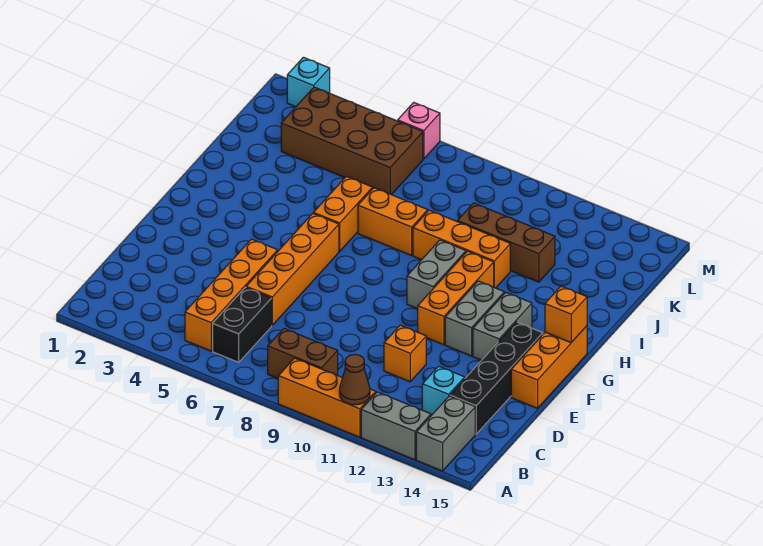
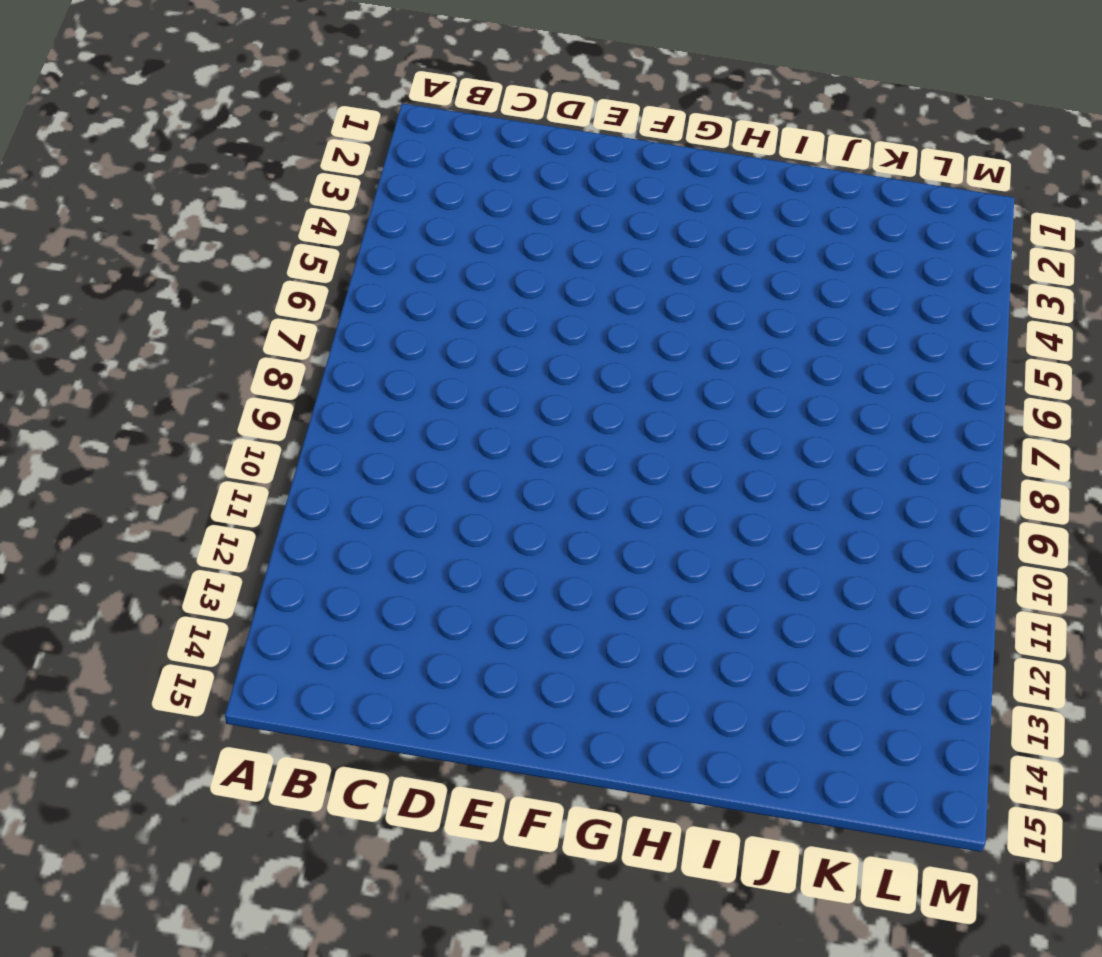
none -> orange brick A9:A11 level 1
none -> grey brick A12:A13 level 1
none -> grey brick A14:B14 level 1

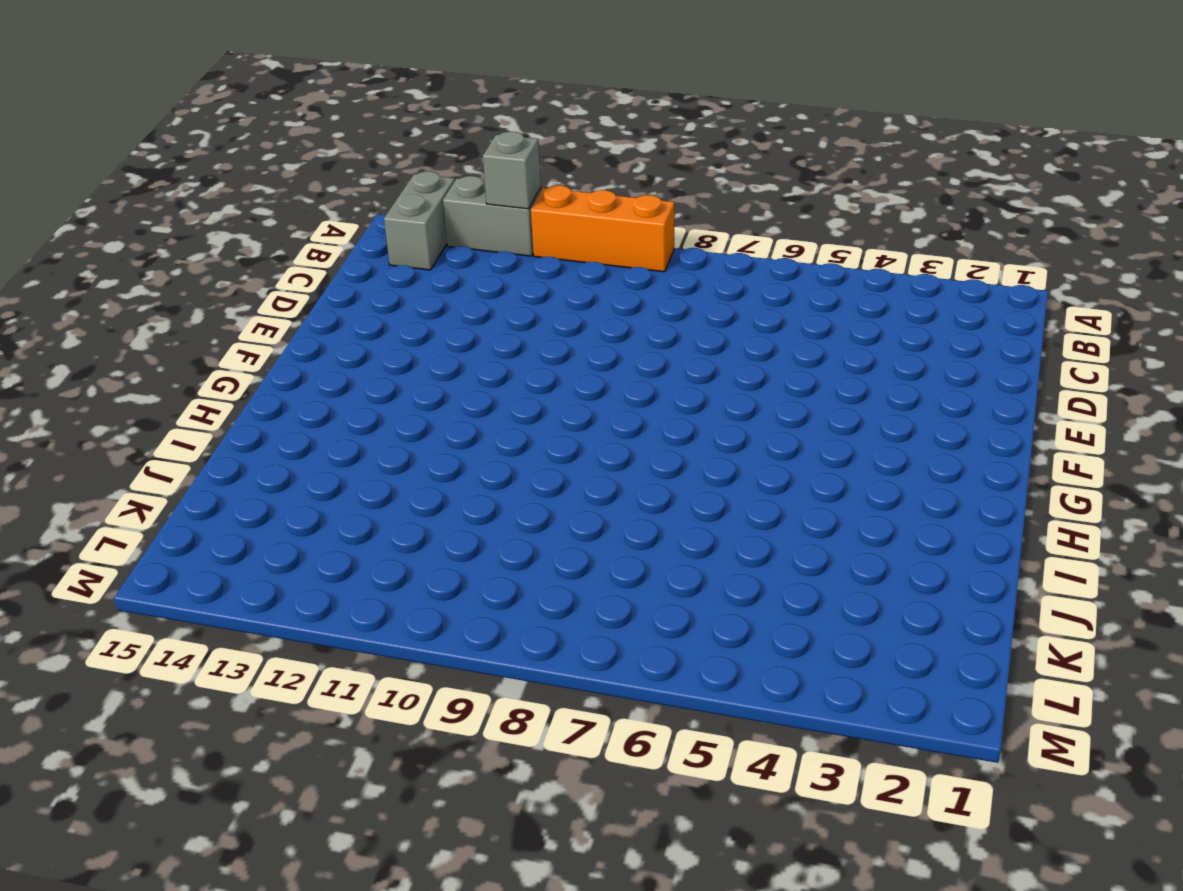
grey brick A12 level 2 -> none
none -> orange brick B5:E5 level 1
none -> black brick B6:C6 level 1
none -> brown brick B8:B9 level 1

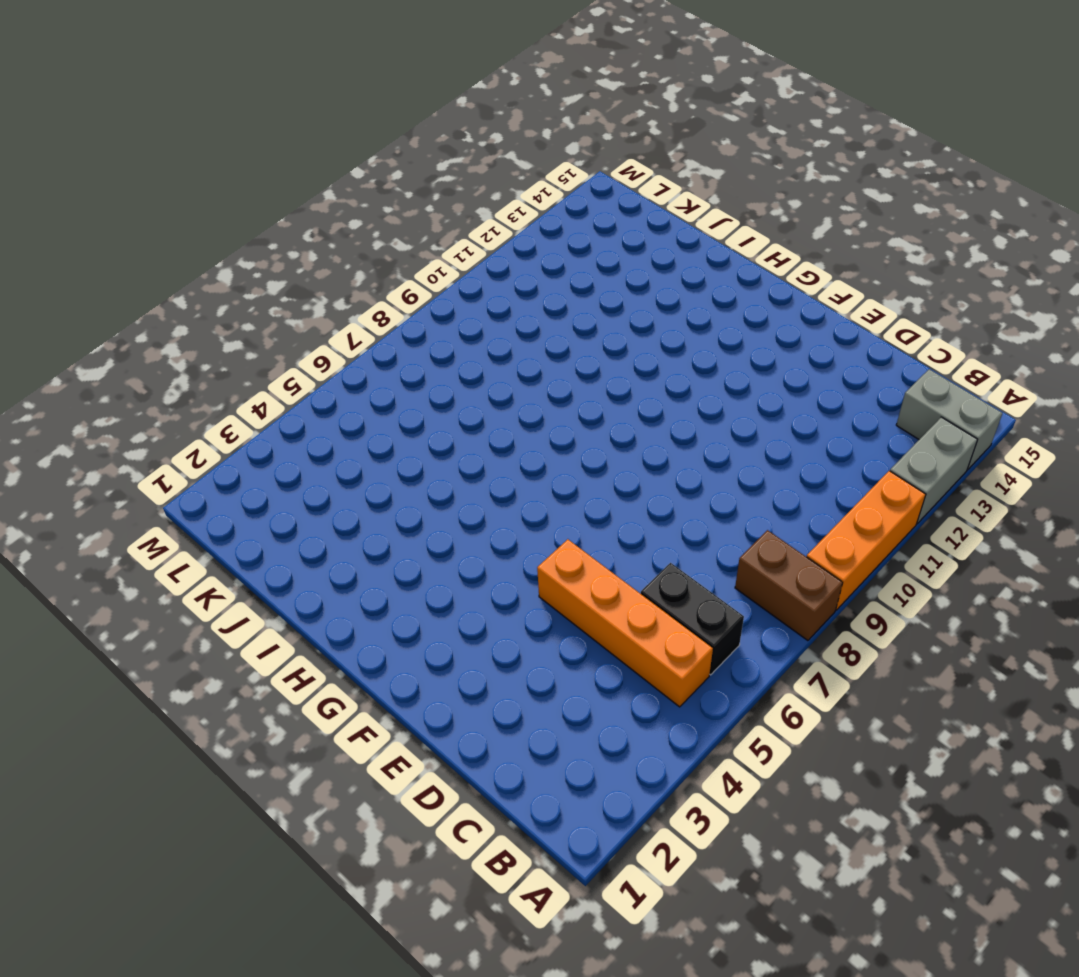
brown brick A8:B8 level 1 -> brown brick B8:B9 level 1
none -> cyan brick C13 level 1
none -> black brick C14:F14 level 1
none -> orange brick D6:G6 level 1

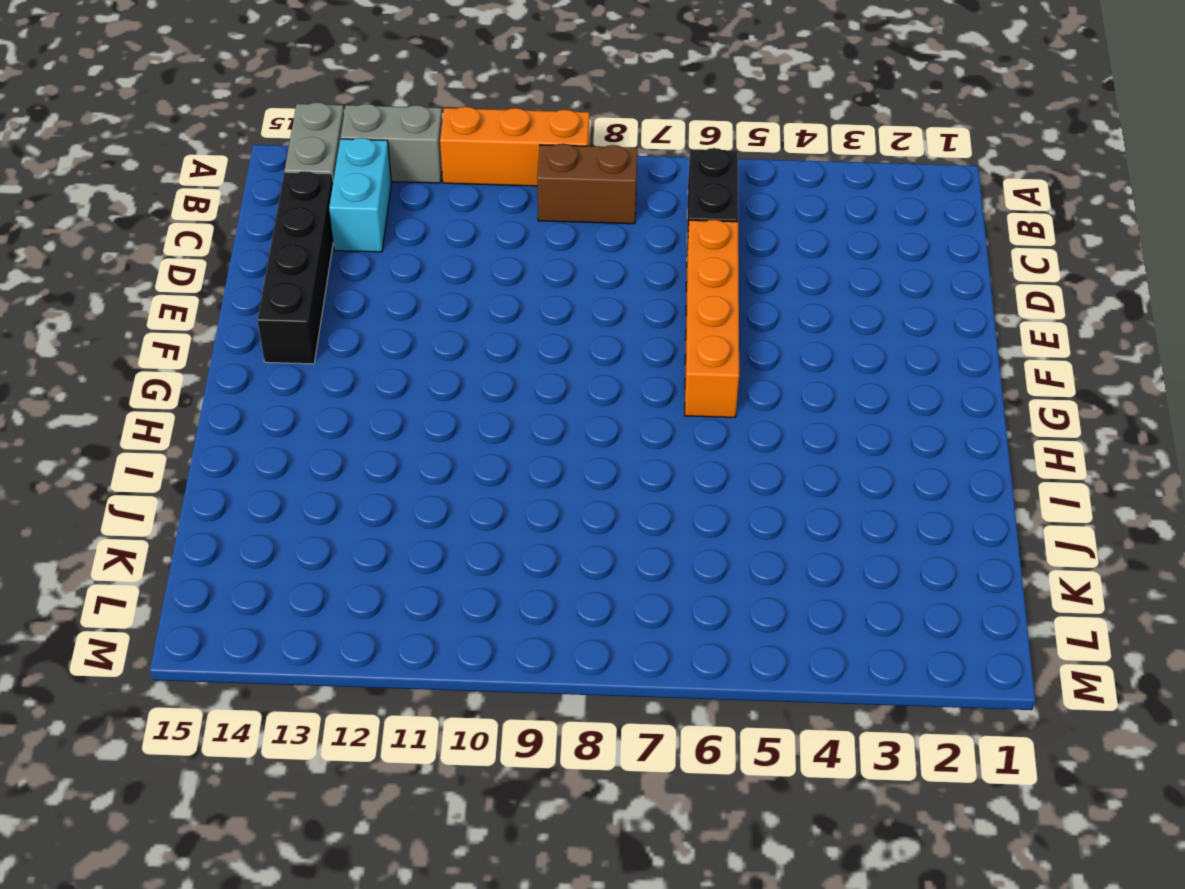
cyan brick B13:C13 level 1 -> cyan brick C13 level 1
none -> orange brick B5:E5 level 1
none -> orange brick D11 level 1
none -> orange brick E15:G15 level 1

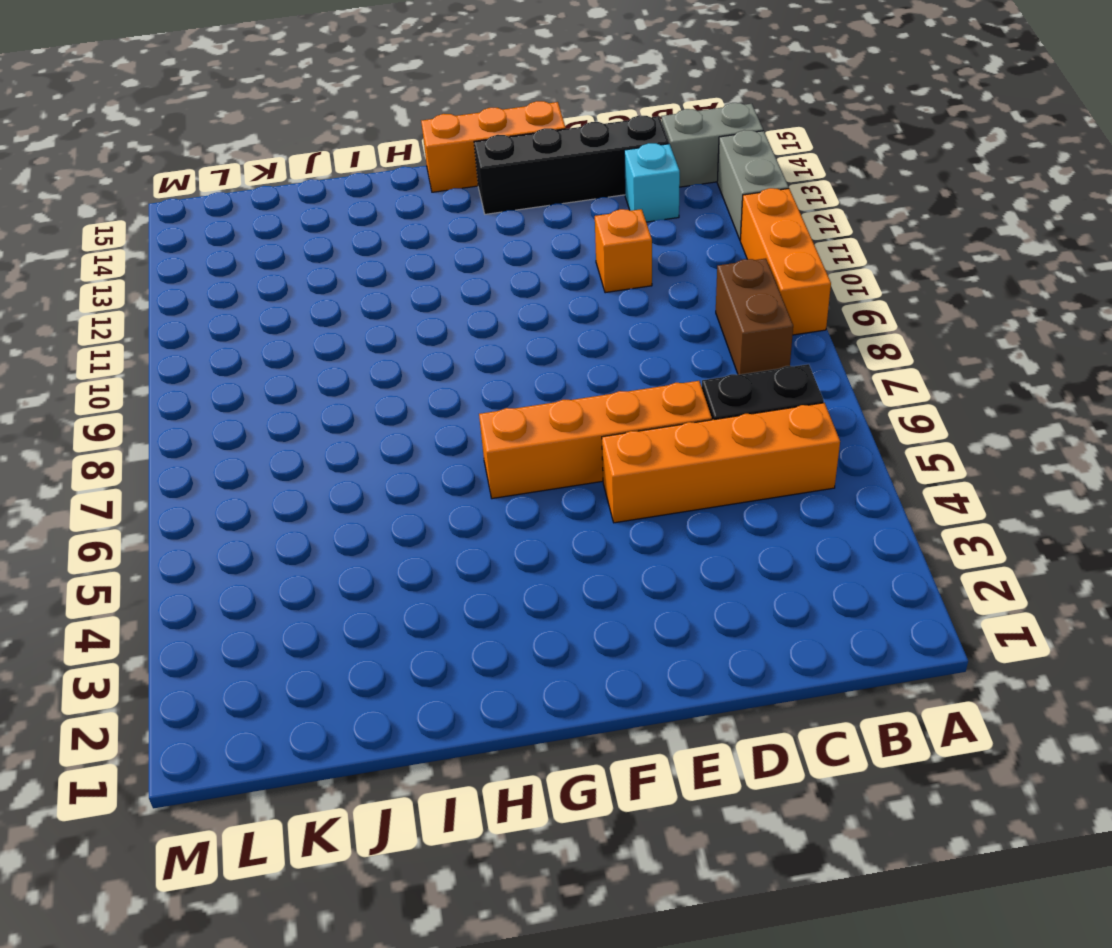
none -> orange brick F11:H11 level 1
none -> grey brick F12:G12 level 1
none -> grey brick F13:G13 level 1

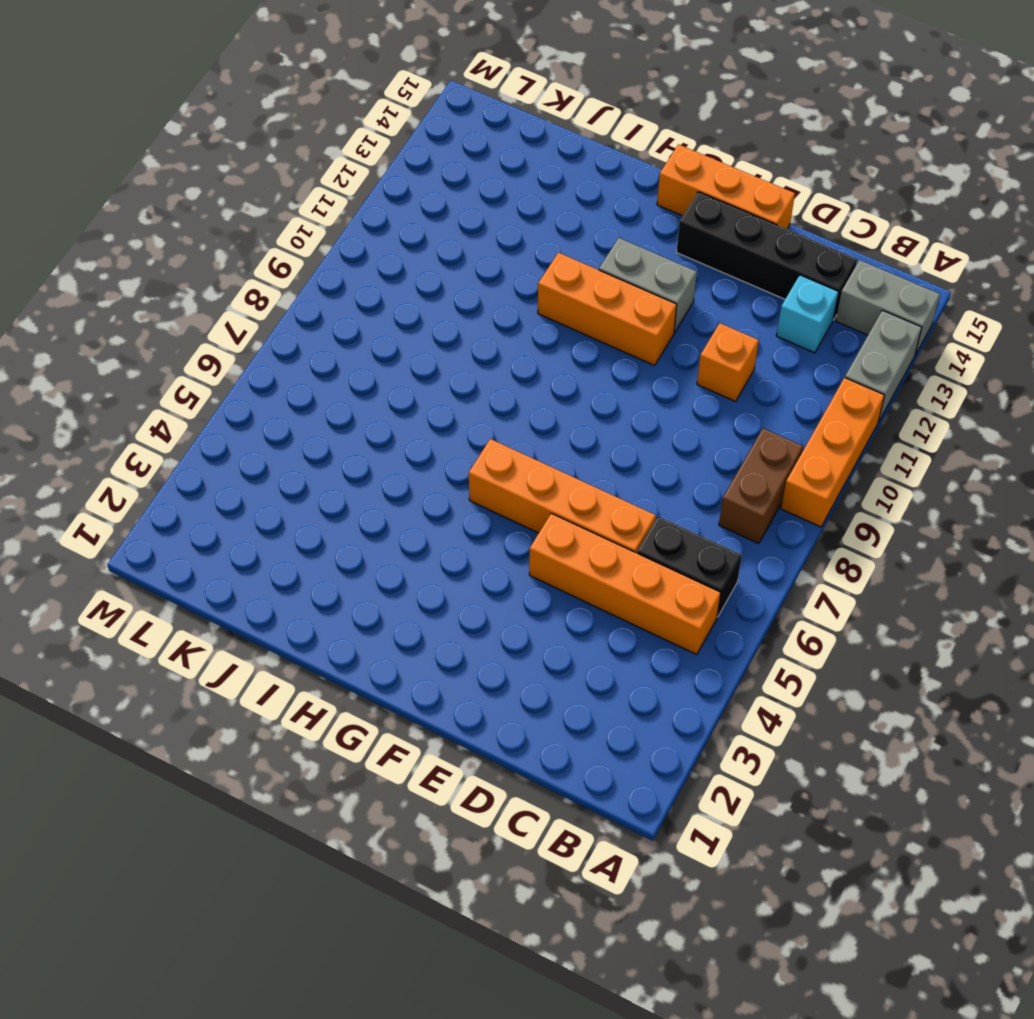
none -> grey brick F13:G13 level 1
none -> grey brick G10:H10 level 1
none -> orange brick H6:I6 level 1

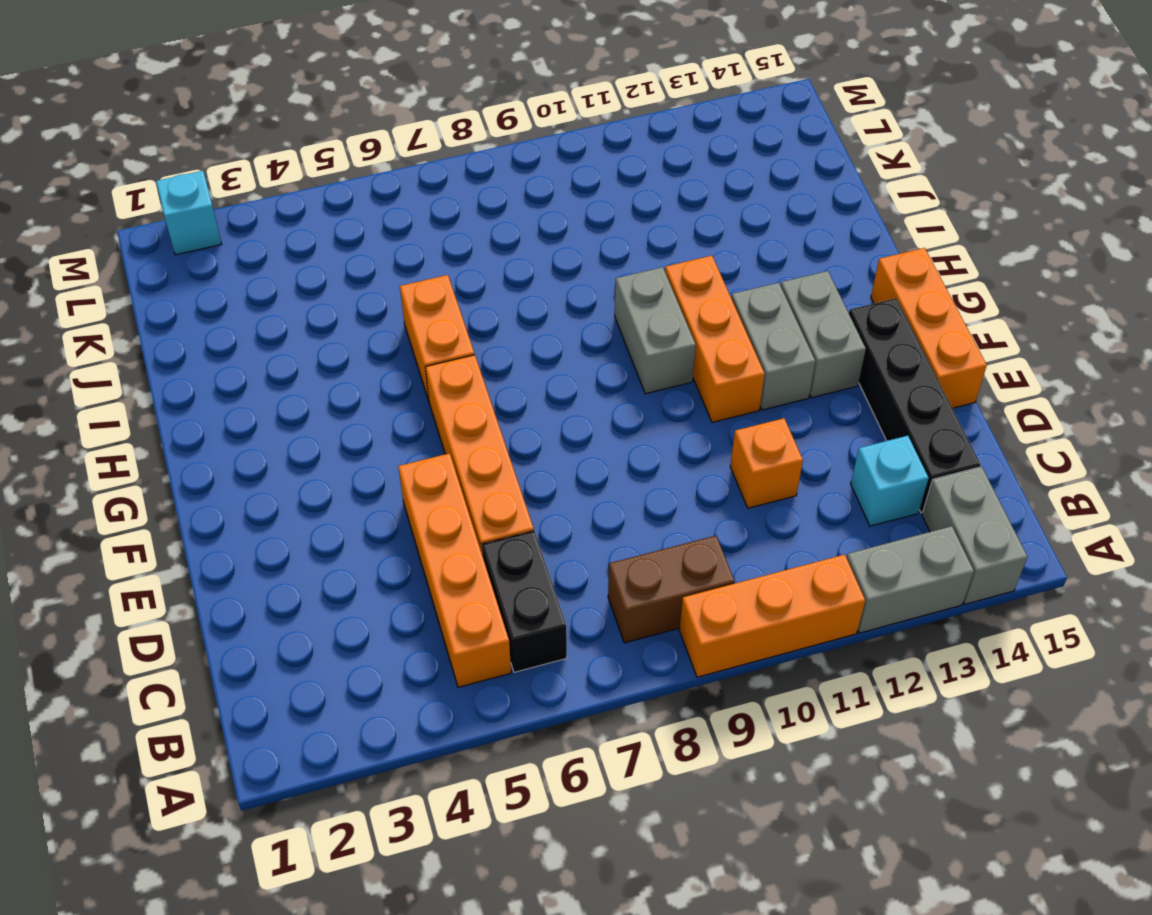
none -> orange brick I7:I8 level 1
none -> orange brick I9:I11 level 1
none -> brown brick J10:J12 level 1

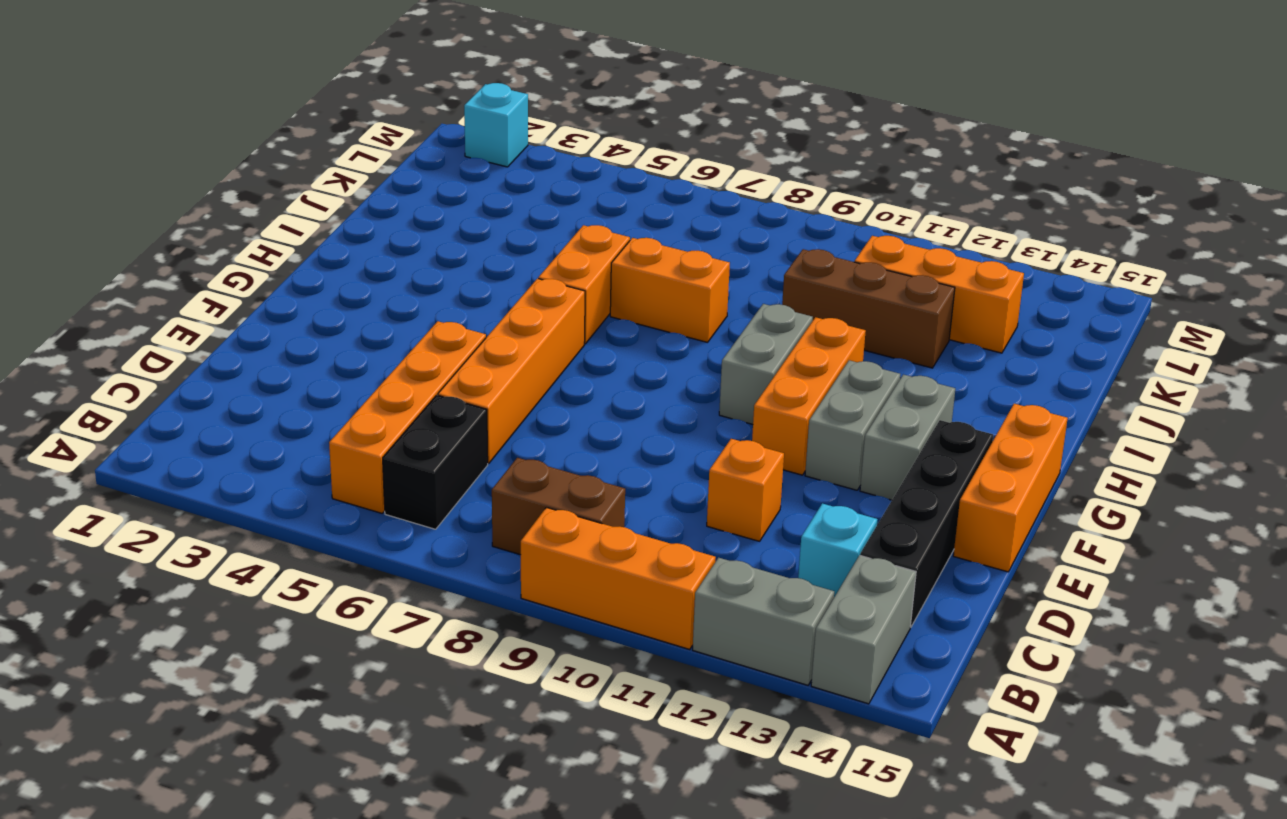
orange brick K11:K13 level 1 -> orange brick I9:I11 level 1
none -> brown brick K3:L6 level 1
none -> pink brick M6 level 1
none -> brown cone A11 level 2

